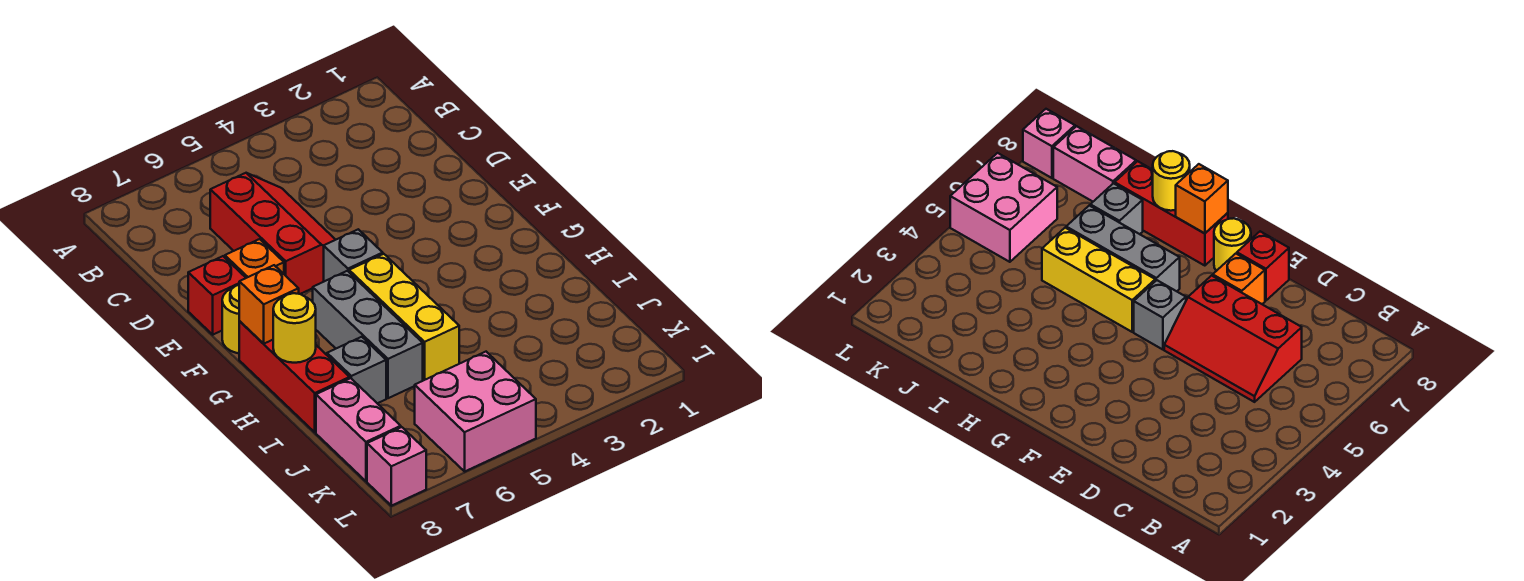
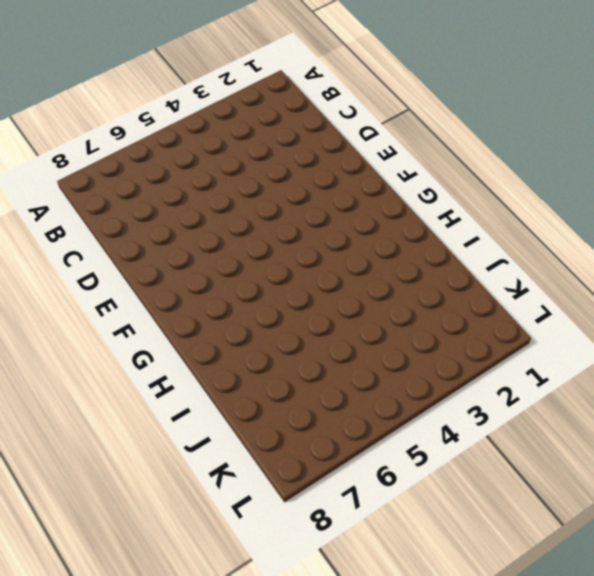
none -> red slope C5:E6 level 1 top 6
none -> orange brick E7 level 1
none -> red brick E8 level 1

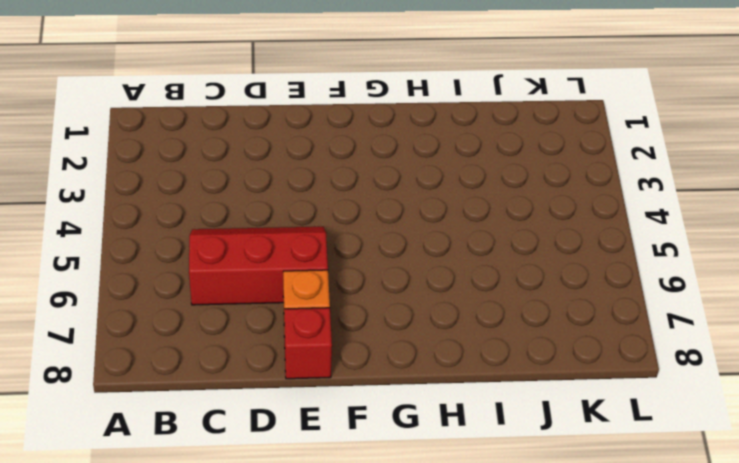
none -> grey brick F5 level 1
none -> yellow round brick F8 level 1
none -> yellow brick G5:I5 level 1

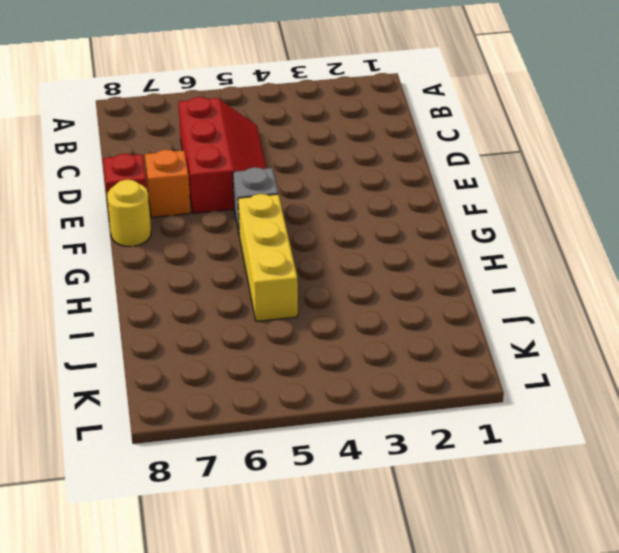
none -> grey brick G6:I6 level 1
none -> red brick G8:I8 level 1
none -> grey brick I7 level 1

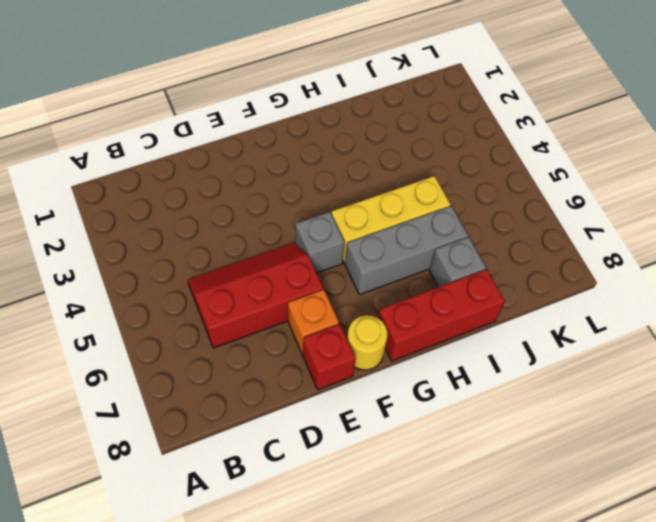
none -> pink brick J8:K8 level 1
none -> pink brick K5:L6 level 1
none -> pink brick L8 level 1

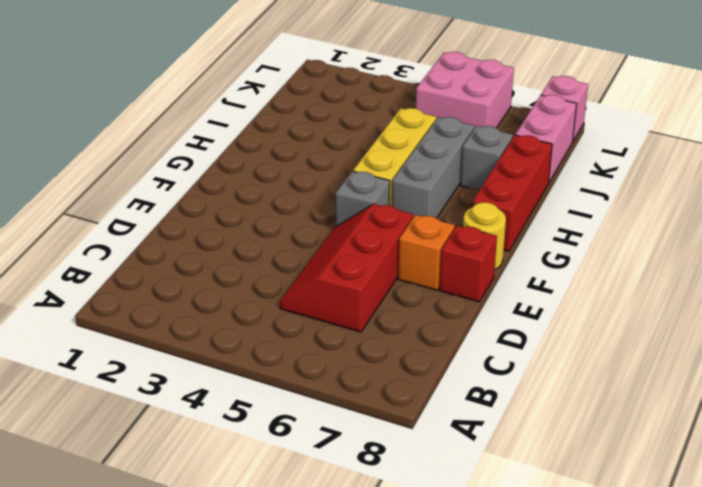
none -> orange brick G8 level 2
none -> yellow round brick H8 level 2

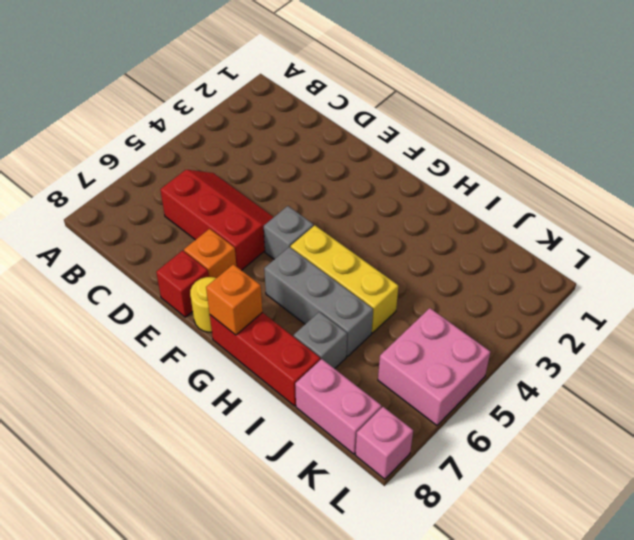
none -> yellow round brick H8 level 2

